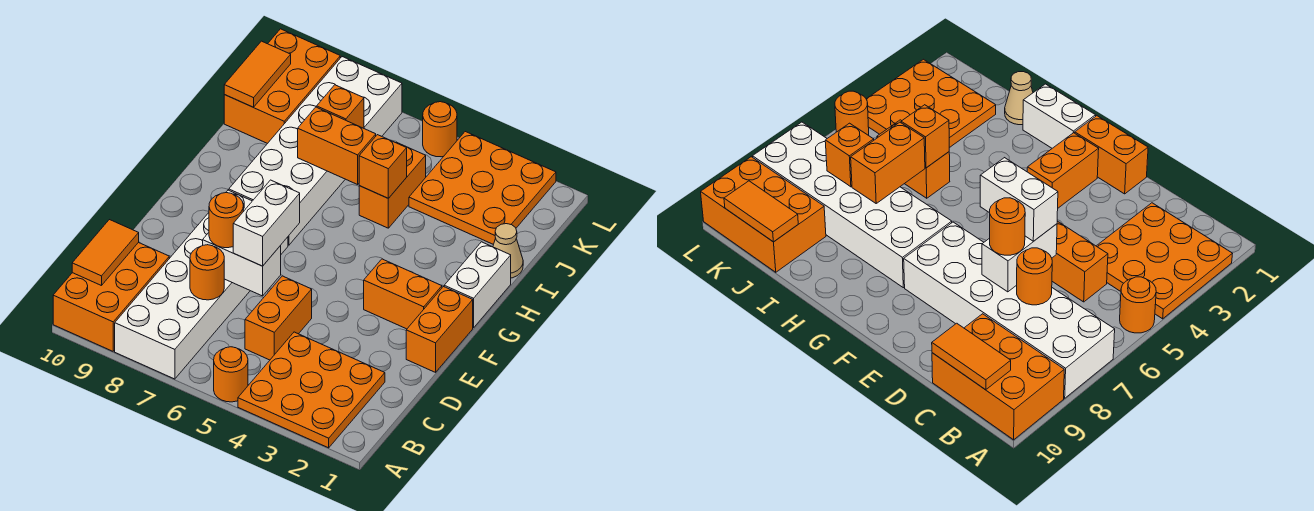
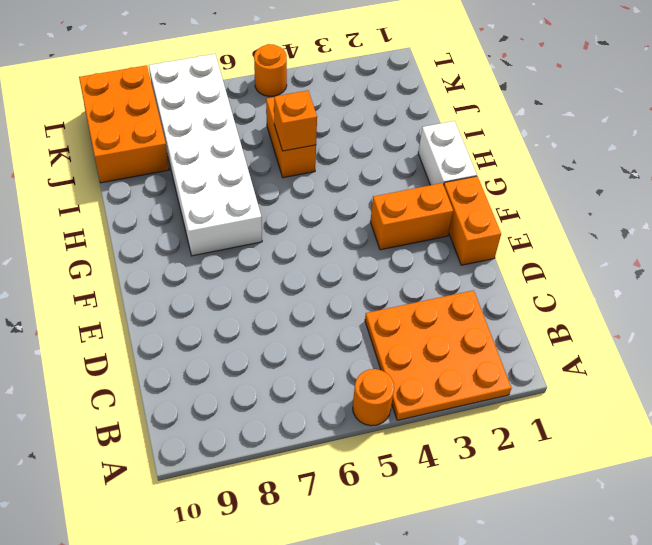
none -> white brick A7:F8 level 1
none -> orange brick A9:C10 level 1
none -> orange brick C5:D5 level 1

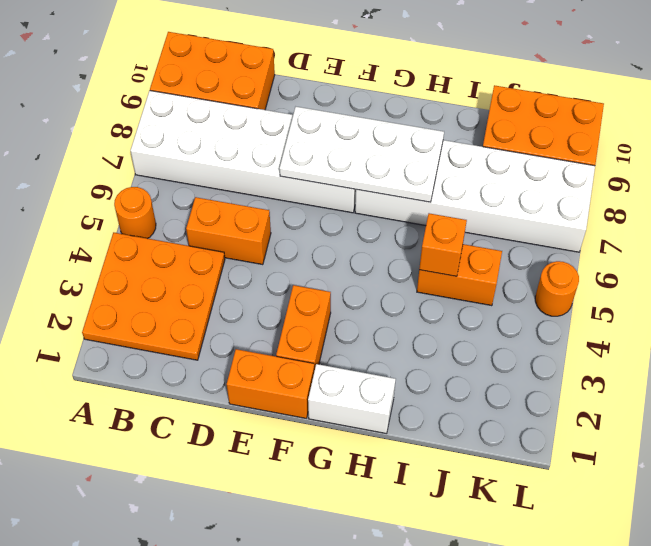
white plate E7:H8 level 2 -> none
none -> tan cone I1 level 1
none -> orange plate J2:L4 level 1
none -> orange tile B10:C10 level 2

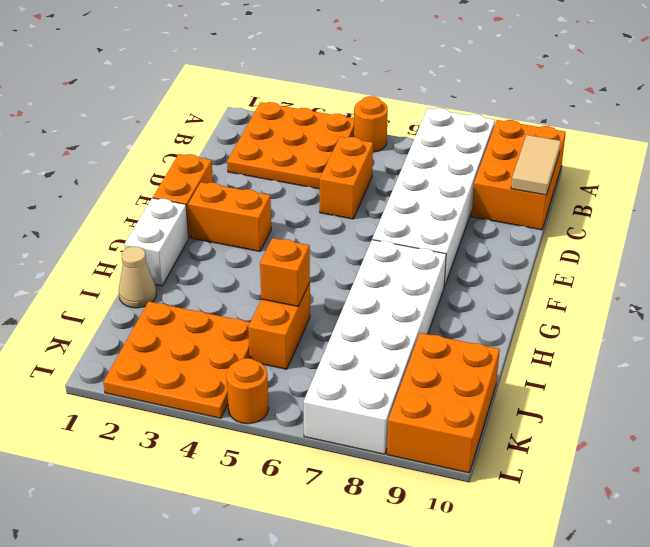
tan tile B10:C10 level 2 -> orange tile B10:C10 level 2
none -> orange round brick C7 level 2
none -> white brick D6:D7 level 2
none -> orange brick I6:I7 level 2

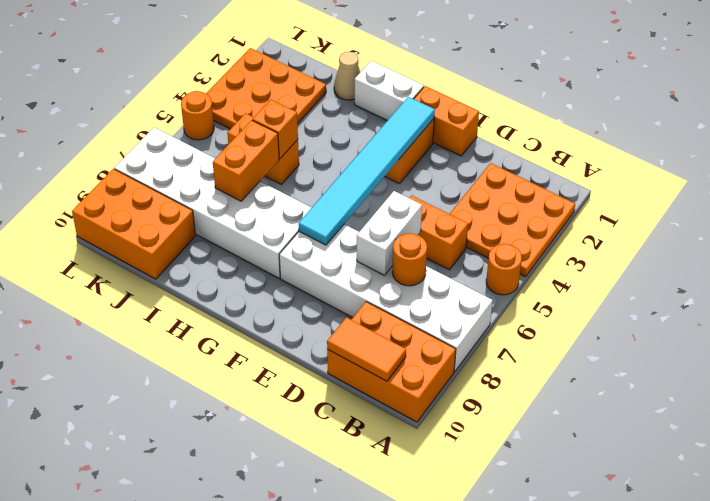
cyan tile F2:F7 level 2 -> none
none -> orange brick J7 level 2
none -> orange tile J10:K10 level 2
none -> white brick D6:E6 level 3

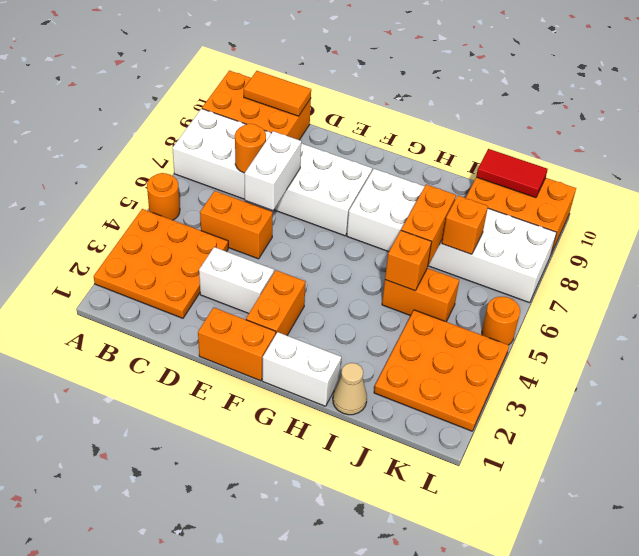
white brick D3:E3 level 1 -> white brick D6:E6 level 3
red tile J10:K10 level 2 -> orange tile J10:K10 level 2
none -> orange round brick D7 level 3

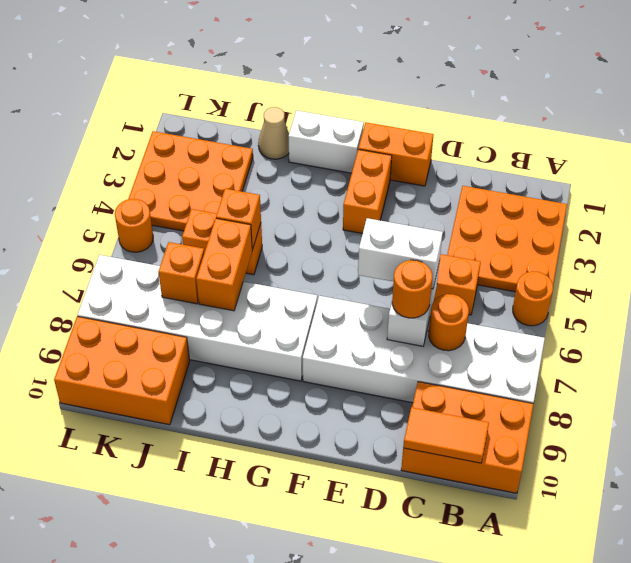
none -> orange tile J10:K10 level 2

